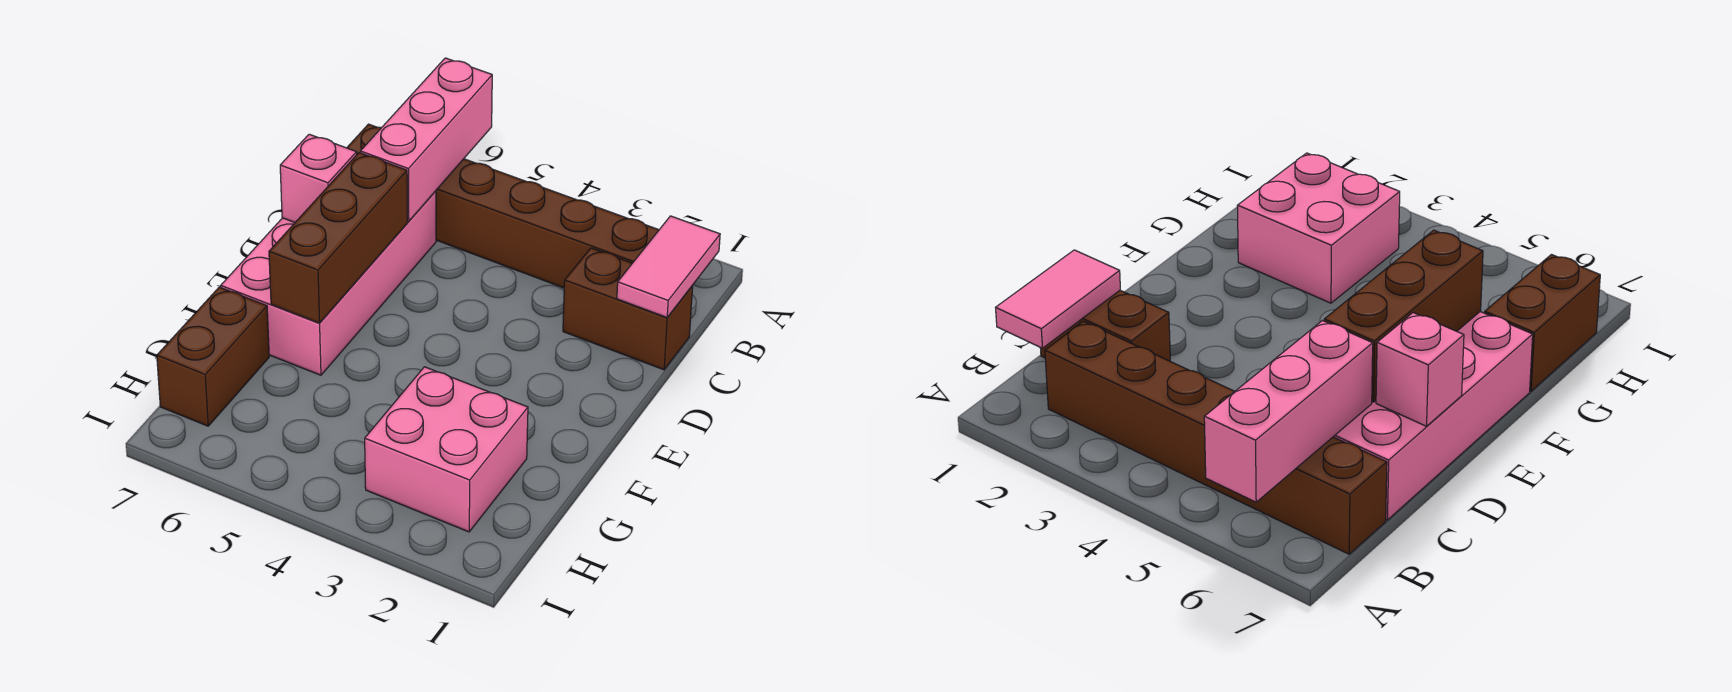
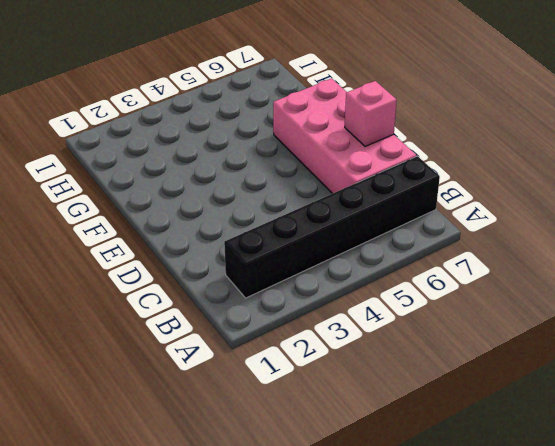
black brick B2:B7 level 1 -> brown brick B2:B7 level 1
none -> brown brick C1:C2 level 1
none -> pink brick G2:H3 level 1

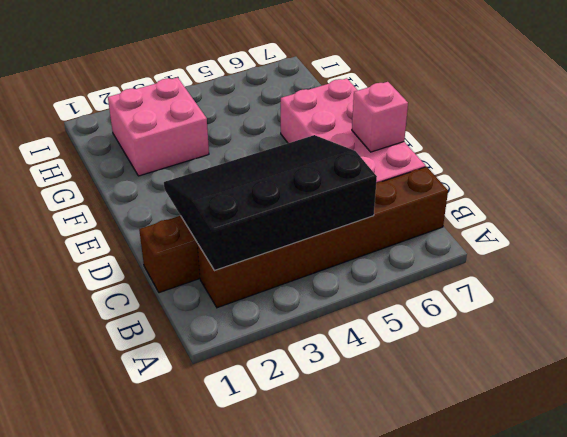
black slope B2:D5 level 2 top B -> none
none -> brown brick G7:H7 level 1
none -> pink brick A6:C6 level 2

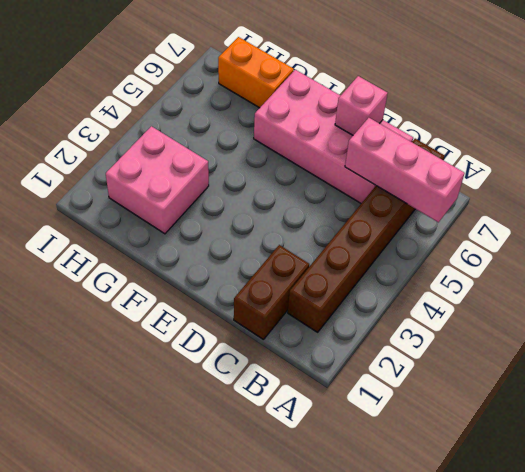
orange brick G7:H7 level 1 -> brown brick G7:H7 level 1
none -> pink tile B1:C1 level 2
none -> brown brick D6:F6 level 2

